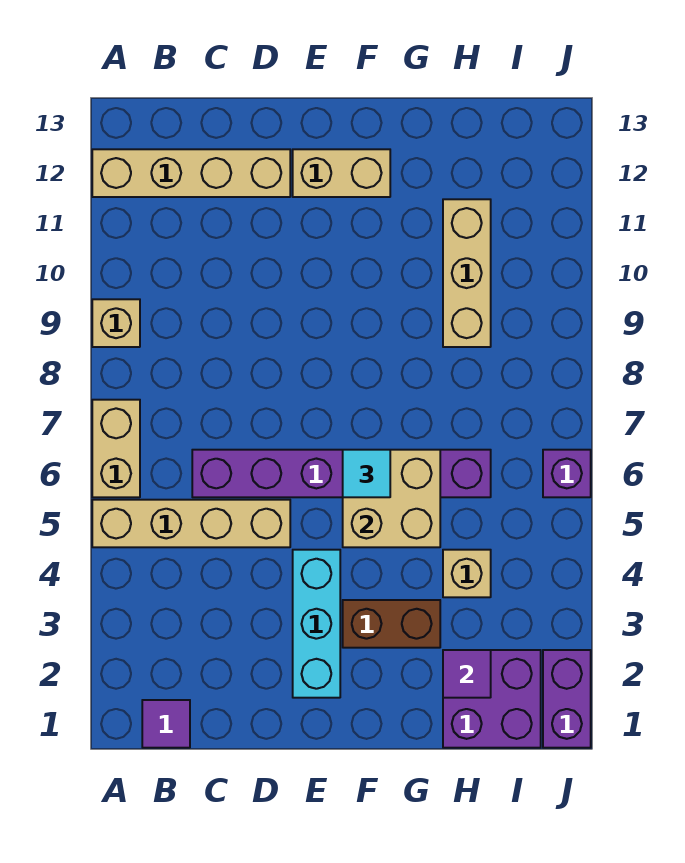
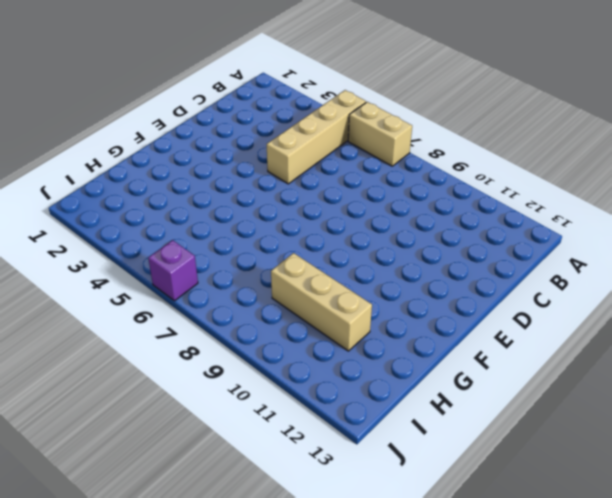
none -> tan brick A9 level 1
none -> tan brick A12:D12 level 1
none -> purple tile B1 level 1

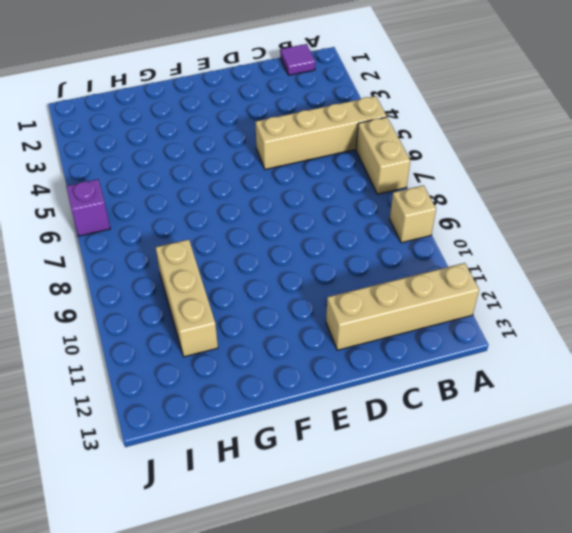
none -> purple brick C6:H6 level 1
none -> cyan brick E2:E4 level 1
none -> tan brick E12:F12 level 1

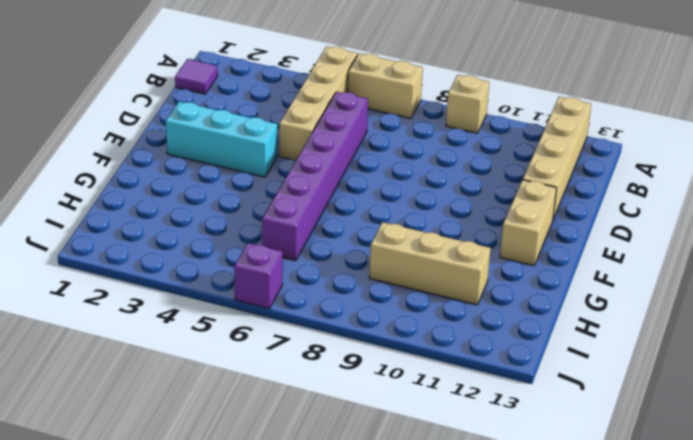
none -> brown brick F3:G3 level 1
none -> purple brick H1:I2 level 1
none -> tan brick H4 level 1

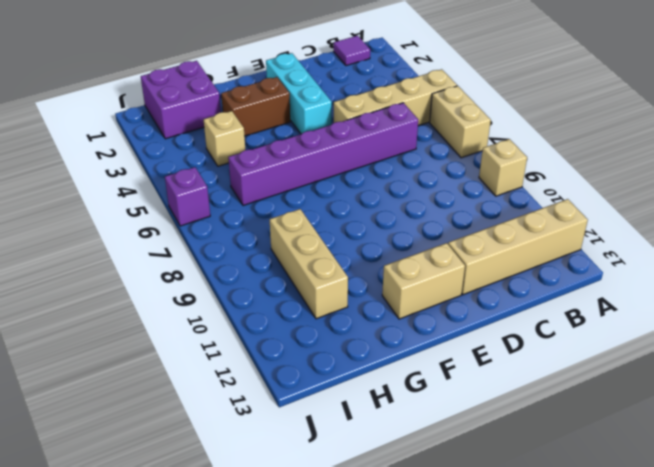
none -> purple brick J1:J2 level 1
none -> tan brick F5:G6 level 2
none -> purple tile H2 level 2

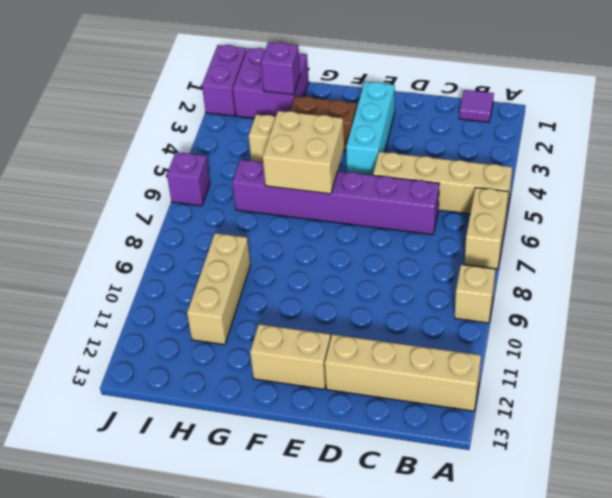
purple brick H2 level 2 -> purple tile H2 level 2
none -> cyan tile F6 level 3

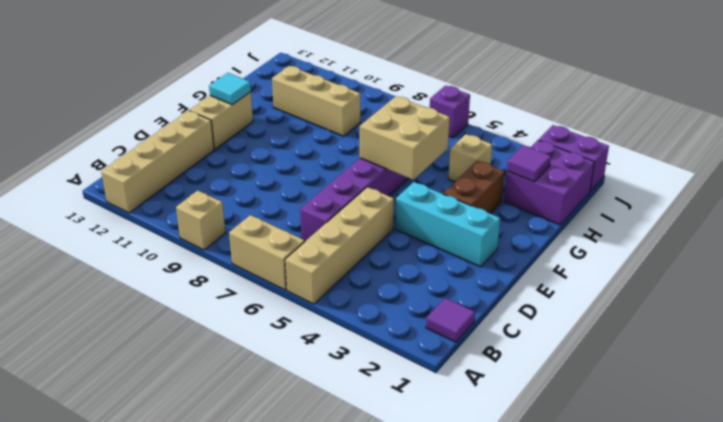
cyan tile F12 level 2 -> cyan tile F6 level 3

